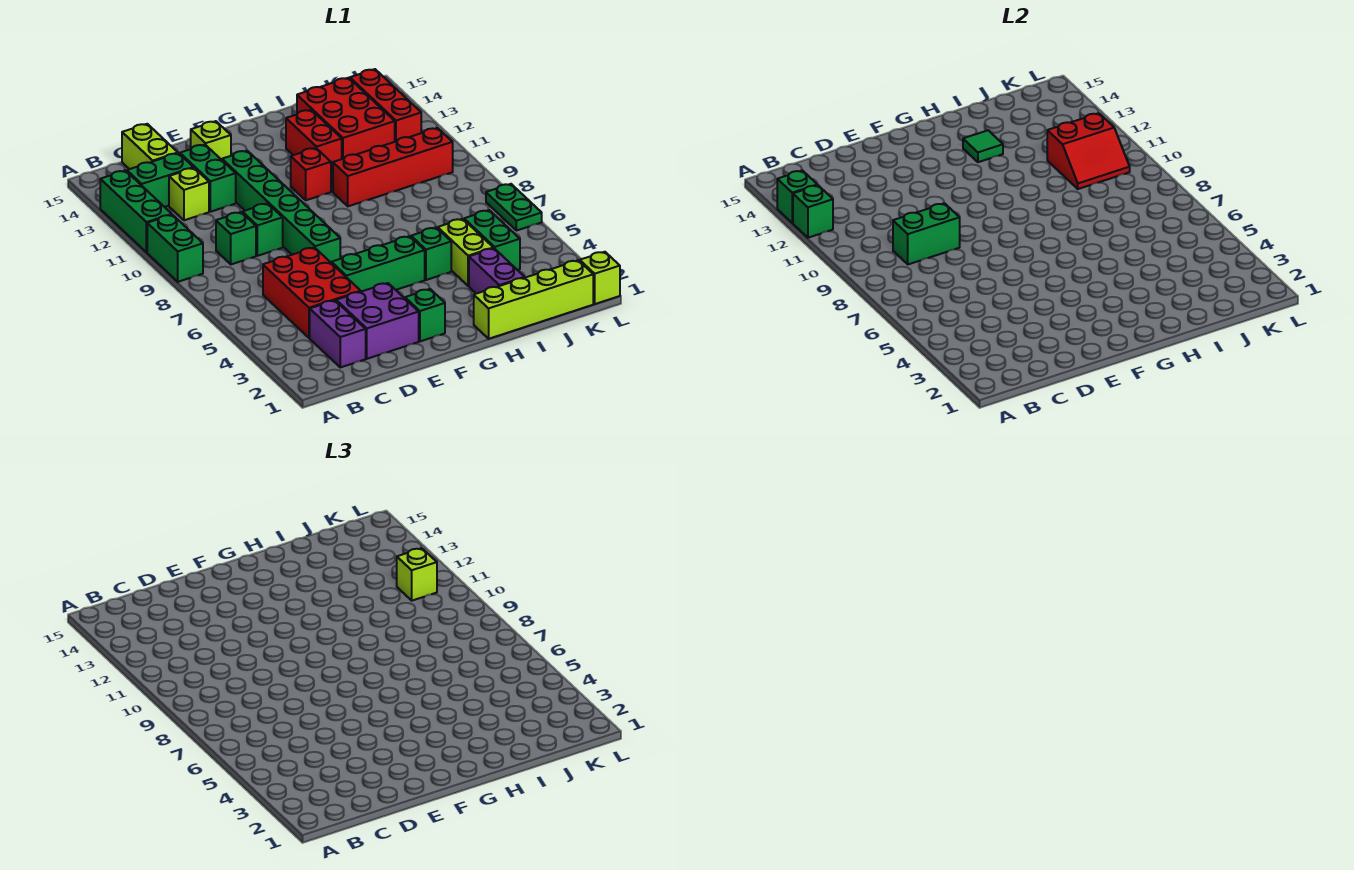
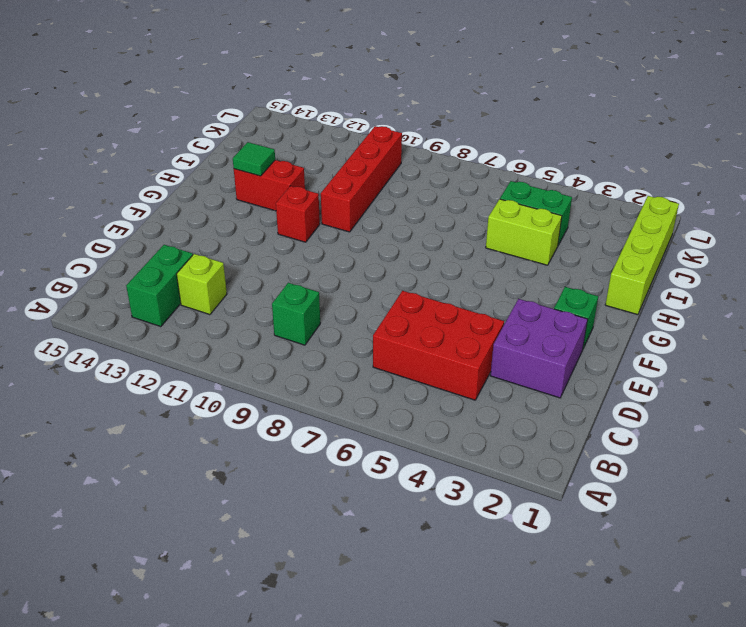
none -> green brick A9:A10 level 1
none -> green brick A11:A13 level 1
none -> purple brick C2:C3 level 1
none -> lime brick C14:C15 level 1

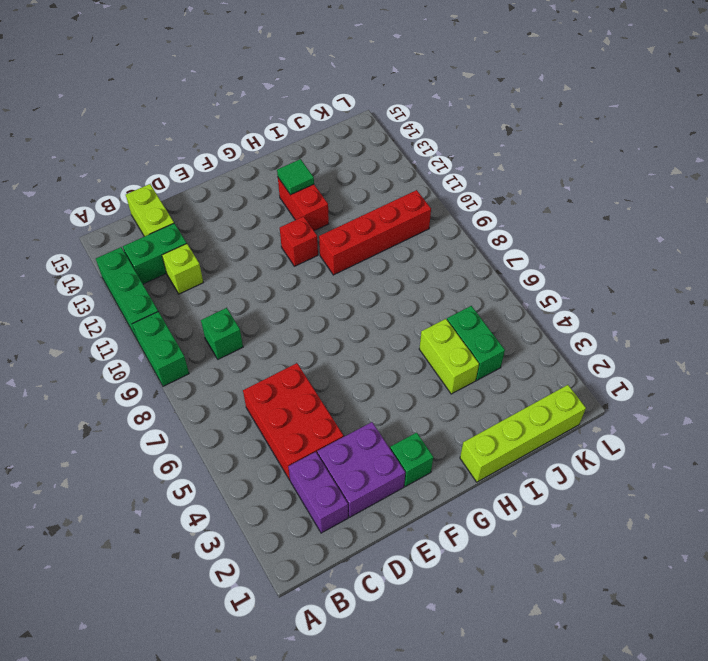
none -> green brick D9 level 1
none -> green brick D12:D13 level 1
none -> green brick E5:G5 level 1
none -> green brick E7:E12 level 1

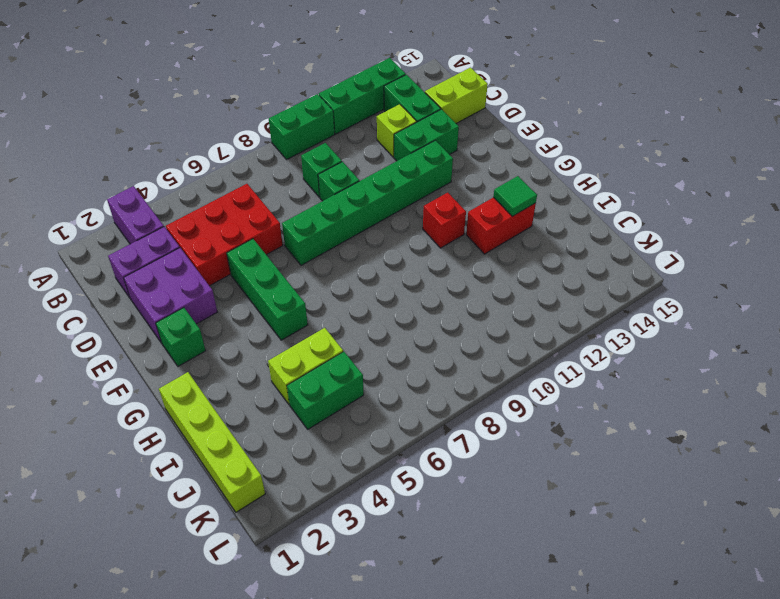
purple brick A3:B3 level 1 -> purple brick I2:I3 level 1
none -> lime brick E14 level 1
none -> green brick H5 level 1
none -> red brick H10:K10 level 1
none -> red brick I12:J14 level 1

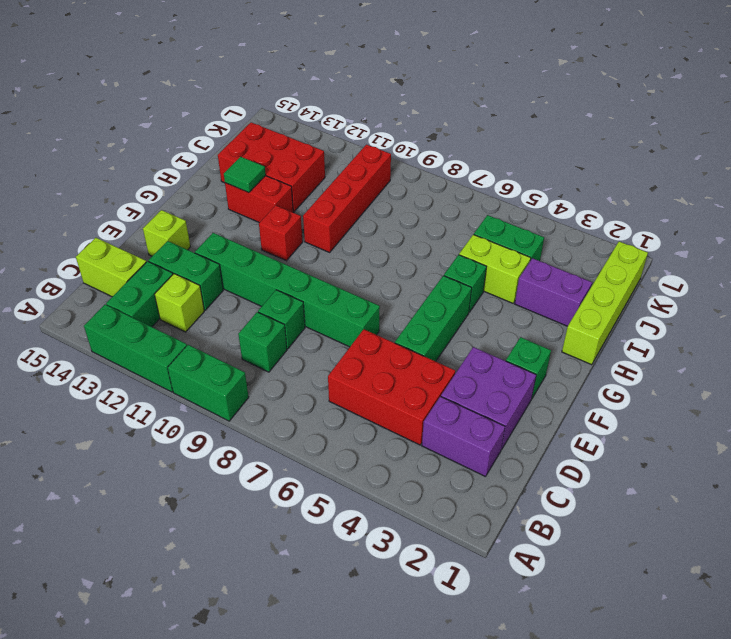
none -> red brick K12:K14 level 1
none -> lime brick L1 level 1
none -> green plate L6:L7 level 1
none -> green brick A12 level 2

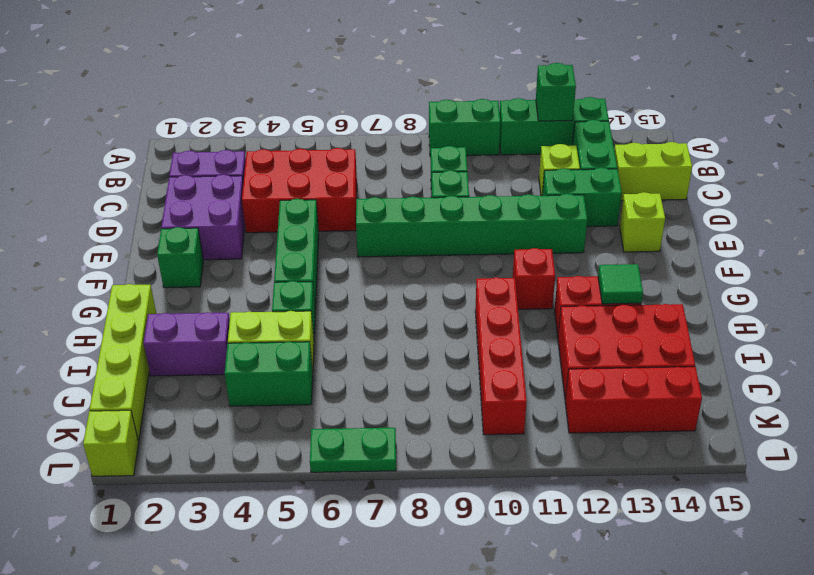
none -> green brick A13 level 2
none -> green brick C9:D9 level 2
none -> red slope J10:K11 level 2 top 11
none -> lime brick K11 level 3

